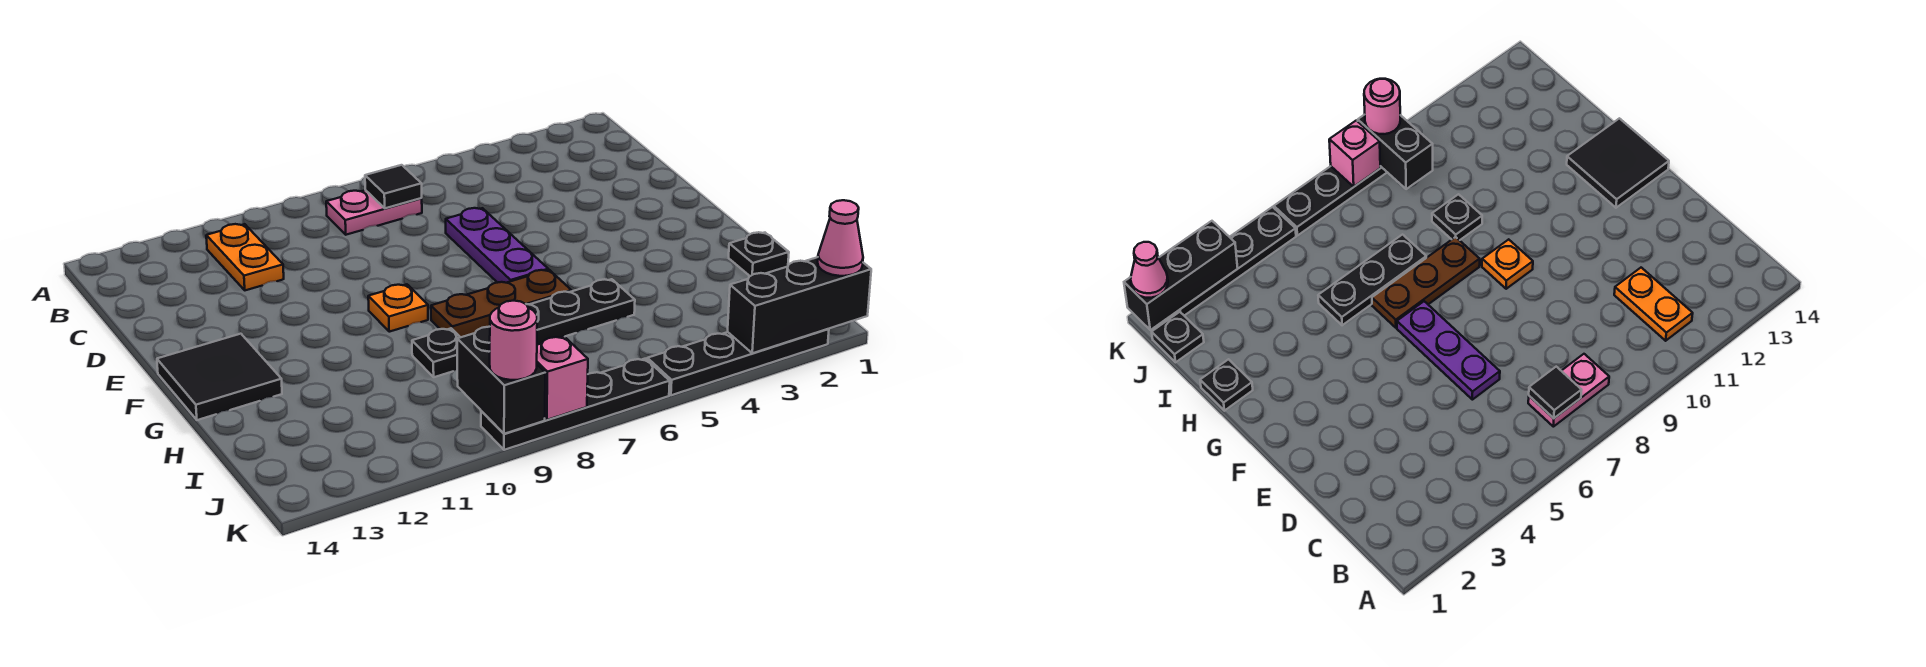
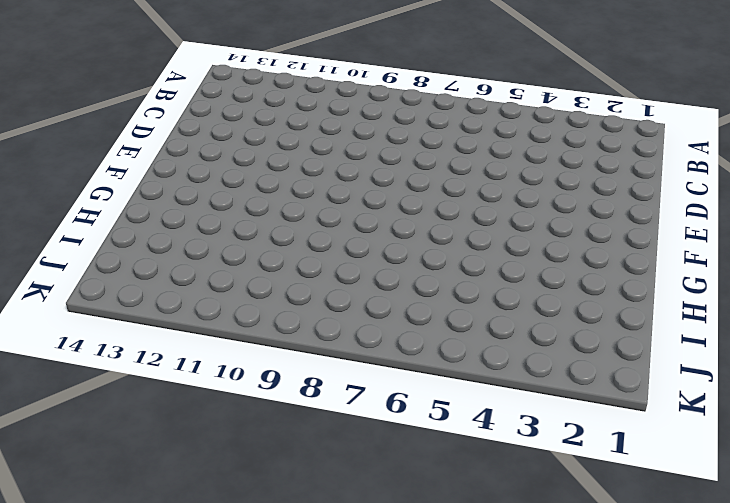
none -> pink plate B7:B8 level 1
none -> orange plate B11:C11 level 1
none -> purple plate D6:F6 level 1

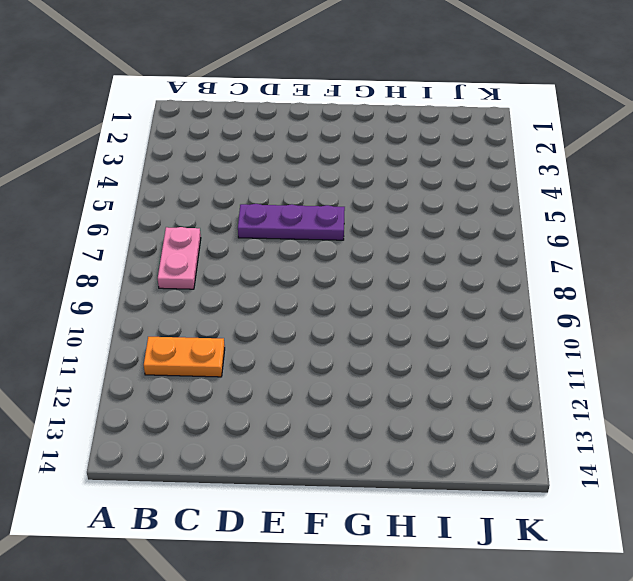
none -> orange plate F9 level 1
none -> black tile F13:G14 level 1
none -> brown plate G6:G8 level 1

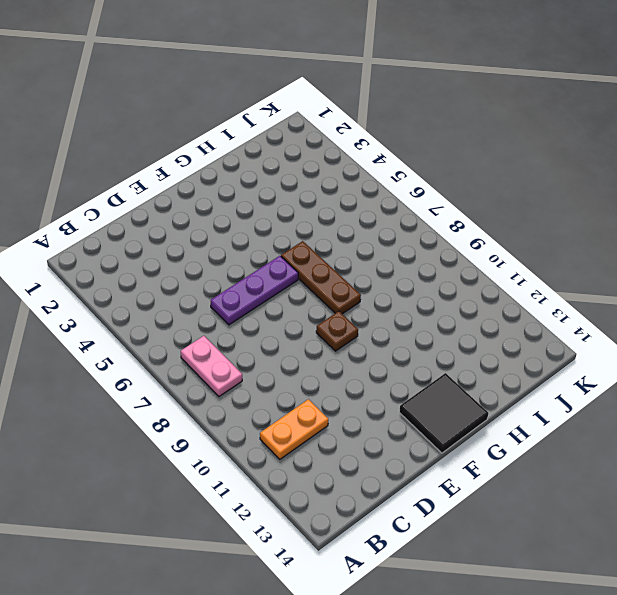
brown plate F9 level 1 -> orange plate F9 level 1
none -> black plate H1 level 1
none -> black plate H5:H7 level 1
none -> black plate H9 level 1

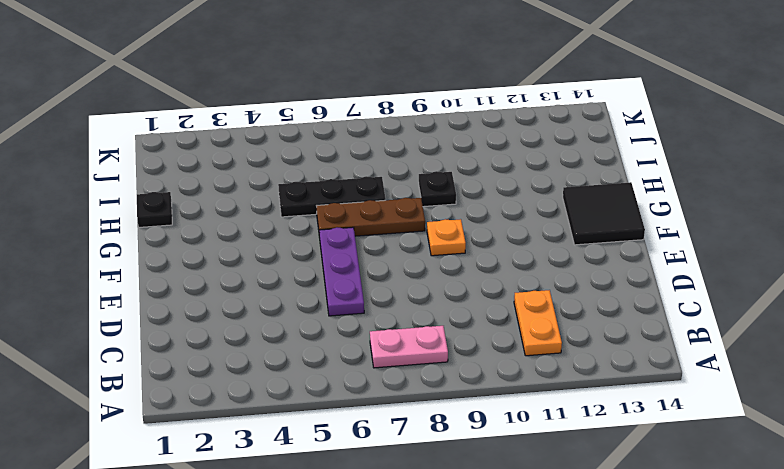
none -> black plate J1 level 1
none -> black plate K2:K5 level 1
none -> black plate K6:K9 level 1

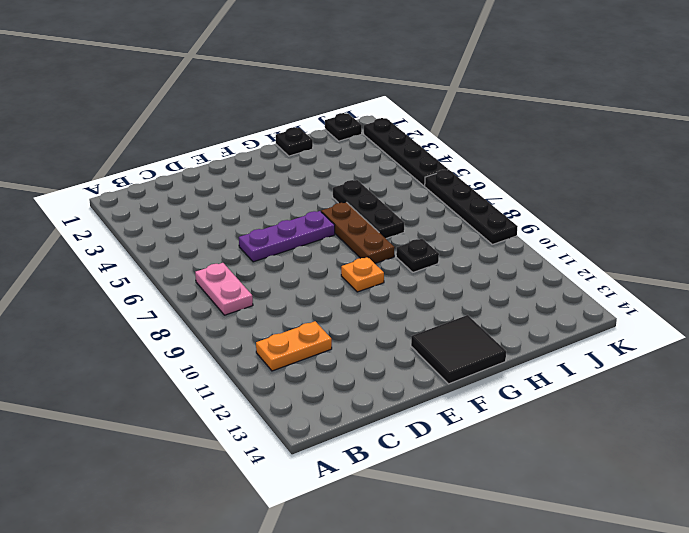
none -> black tile B7 level 2
none -> black brick J9:K9 level 2
none -> black brick K1:K3 level 2

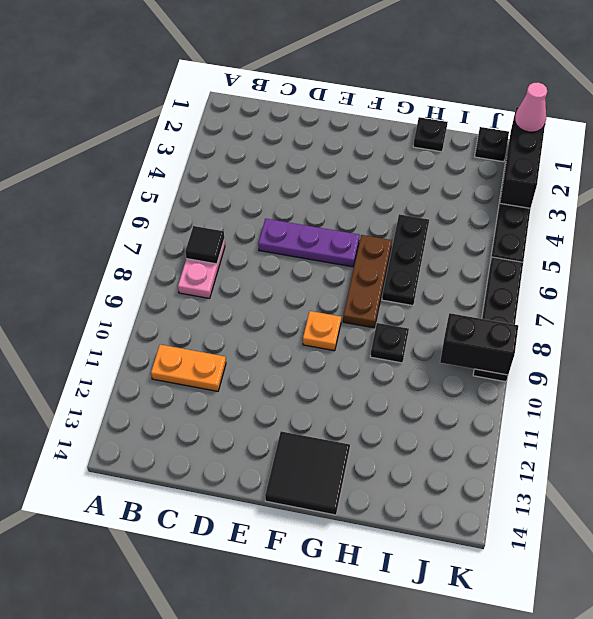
none -> pink brick K8 level 2
none -> pink round brick K9 level 3

